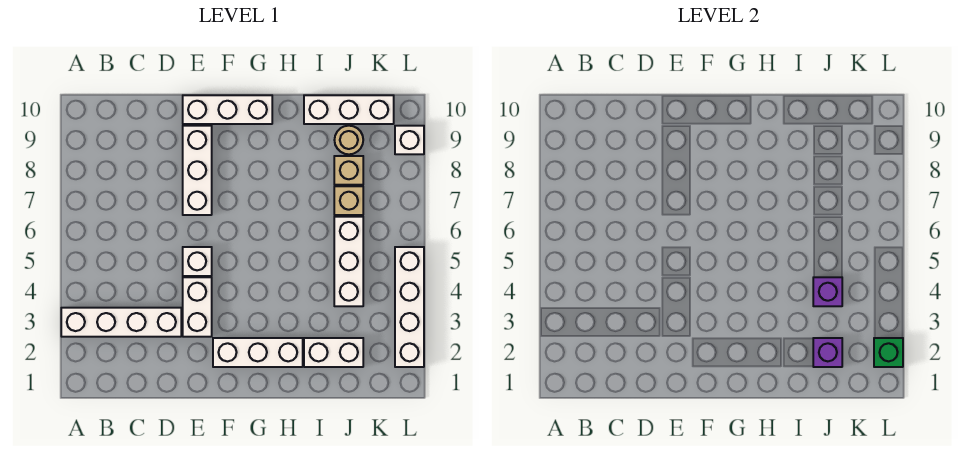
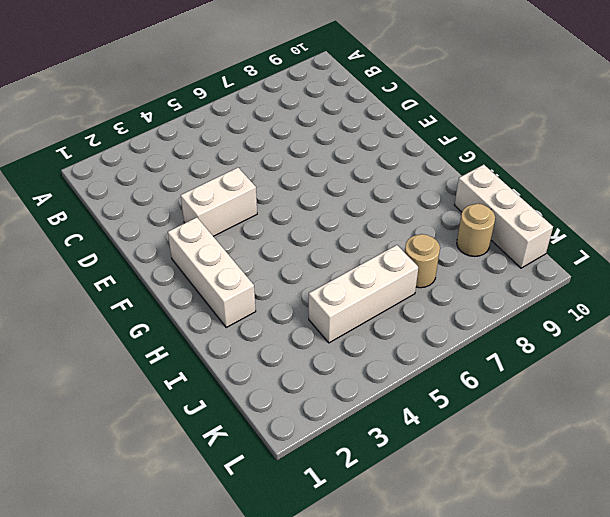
tan round brick J7 level 1 -> tan brick J7 level 1
none -> white brick A3:D3 level 1
none -> white brick E5 level 1
none -> white brick E7:E9 level 1

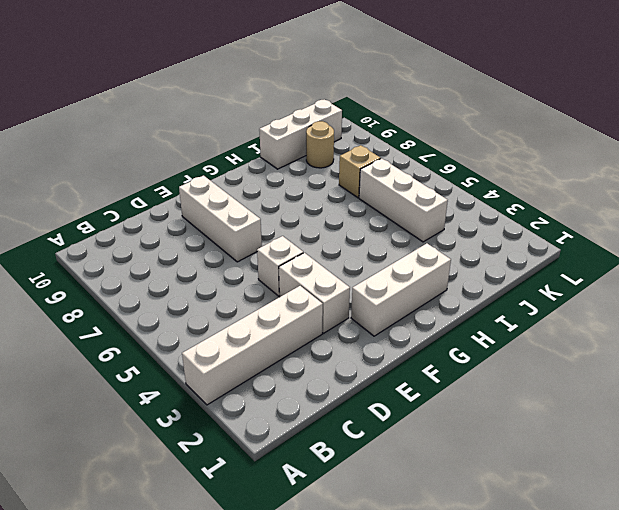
none -> white brick E10:G10 level 1
none -> white brick I2:J2 level 1
none -> tan brick J8 level 1

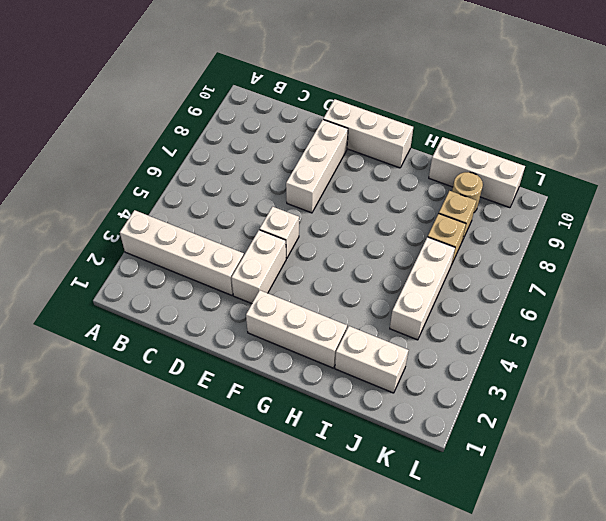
none -> white brick L2:L5 level 1
none -> white brick L9 level 1
none -> purple brick J2 level 2

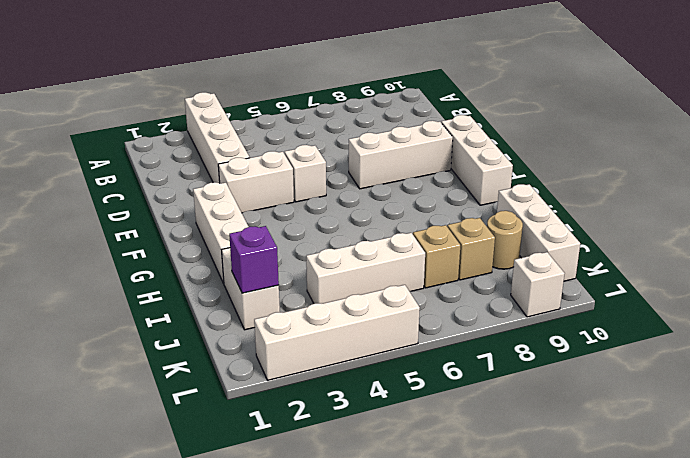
none -> purple brick J4 level 2
none -> green brick L2 level 2

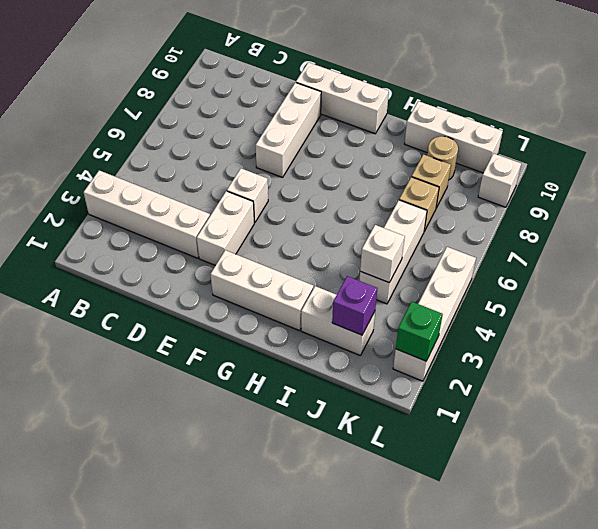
white brick J4 level 2 -> purple brick J4 level 2

